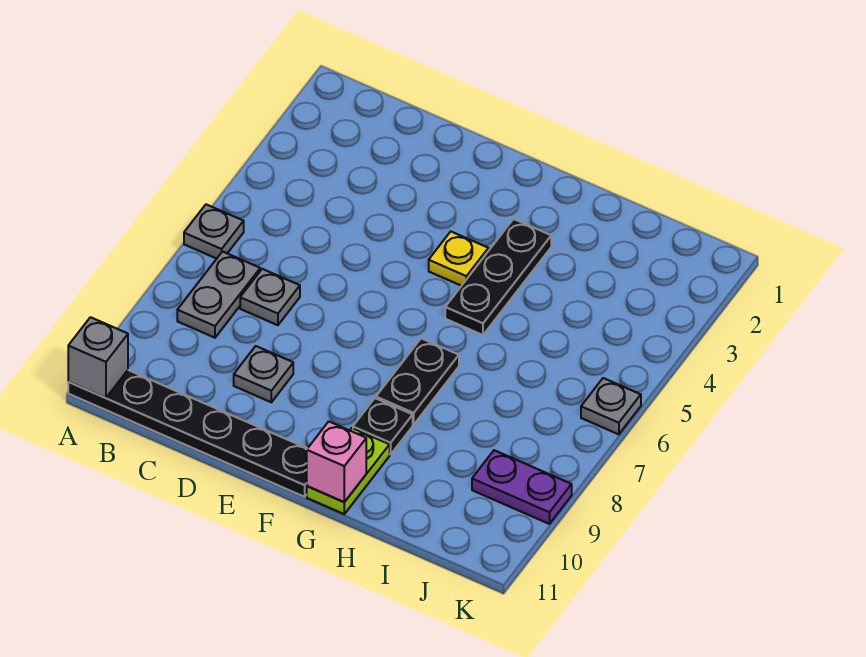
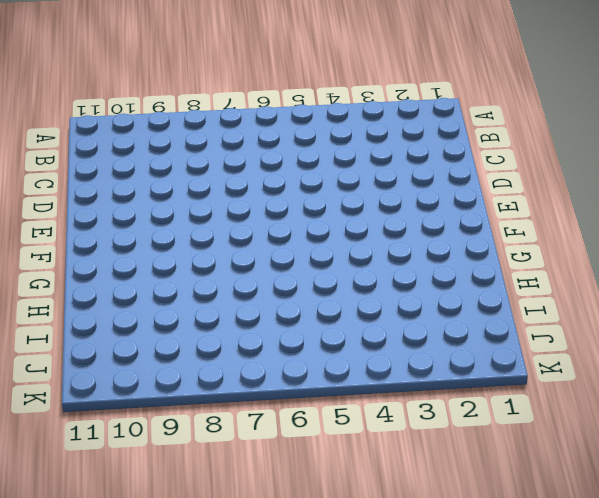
none -> grey plate A6 level 1
none -> black plate A11:F11 level 1
none -> grey plate B7:B8 level 1

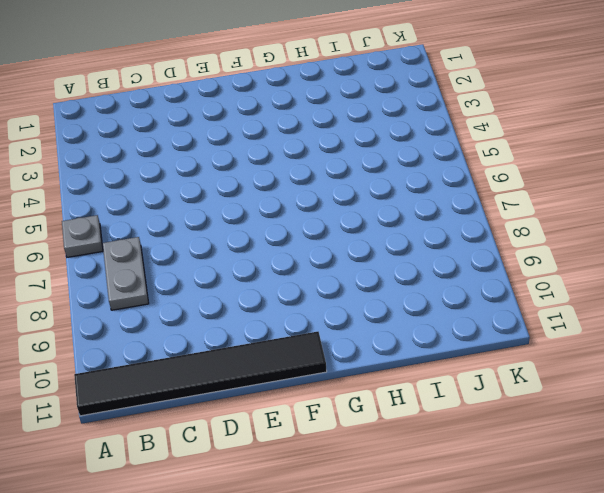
black tile A11:F11 level 1 -> black plate A11:F11 level 1
none -> grey plate C7 level 1
none -> grey plate D9 level 1
none -> yellow plate F4 level 1

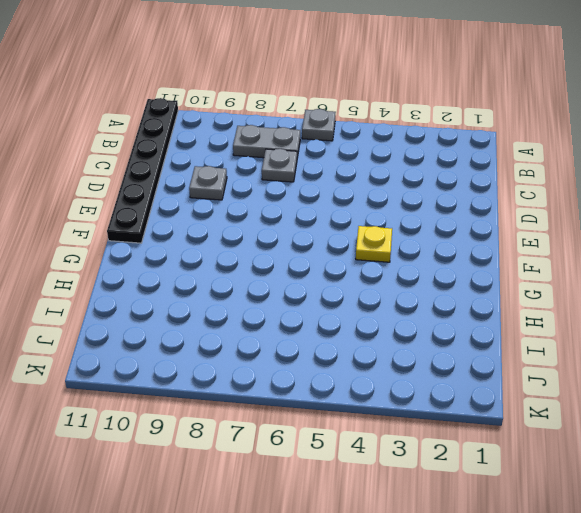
none -> black plate G3:G5 level 1
none -> black plate G7:G8 level 1
none -> black plate G9 level 1

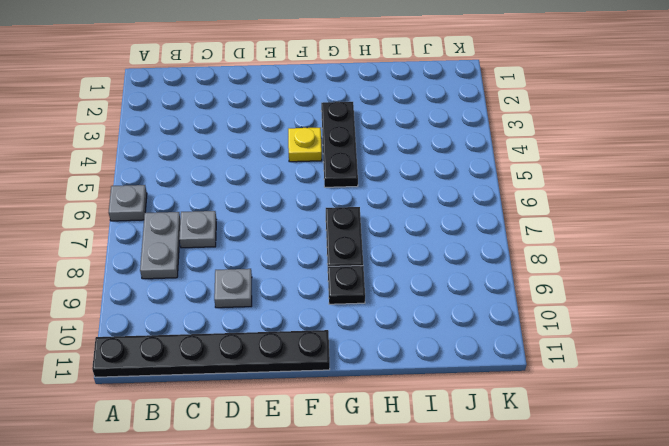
none -> lime plate G10:G11 level 1
none -> purple plate J9:K9 level 1
none -> grey plate K6 level 1

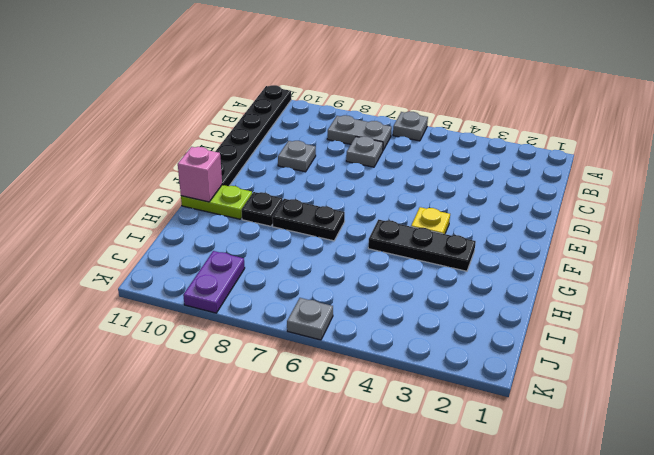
none -> grey brick A11 level 2

